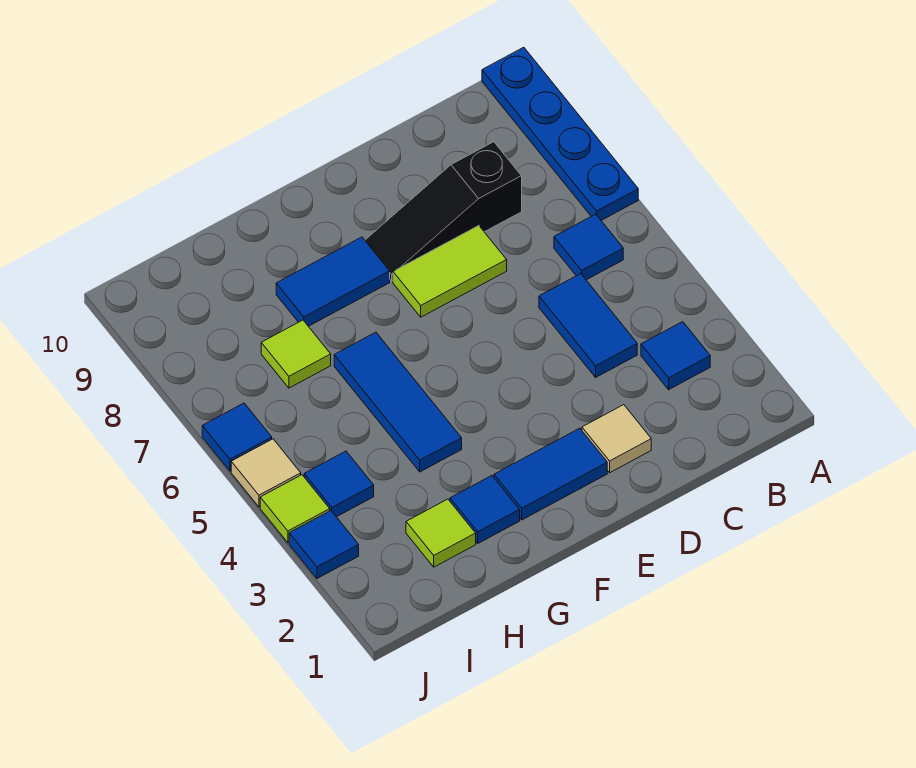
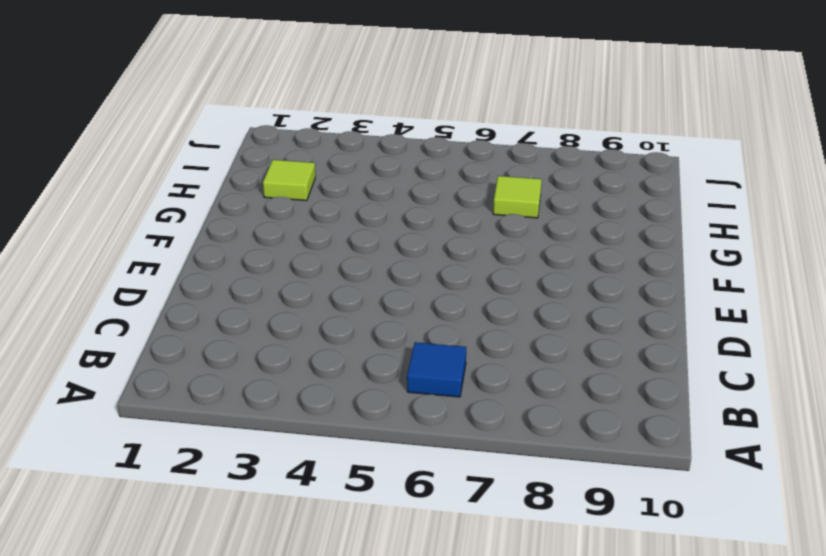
none -> blue plate A7:A10 level 1
none -> blue tile B3 level 1
none -> blue tile C4:C5 level 1

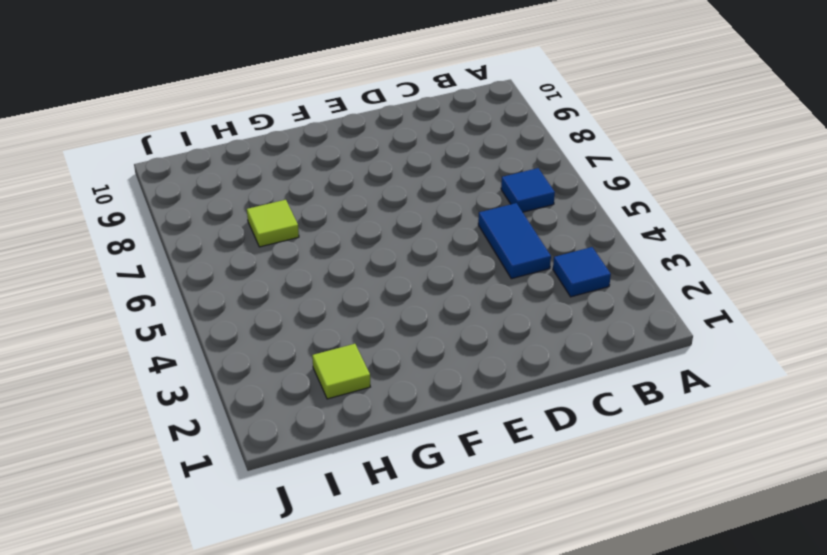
none -> blue plate A7:A10 level 1
none -> black slope C8:E8 level 1 top C
none -> tan tile D2 level 1

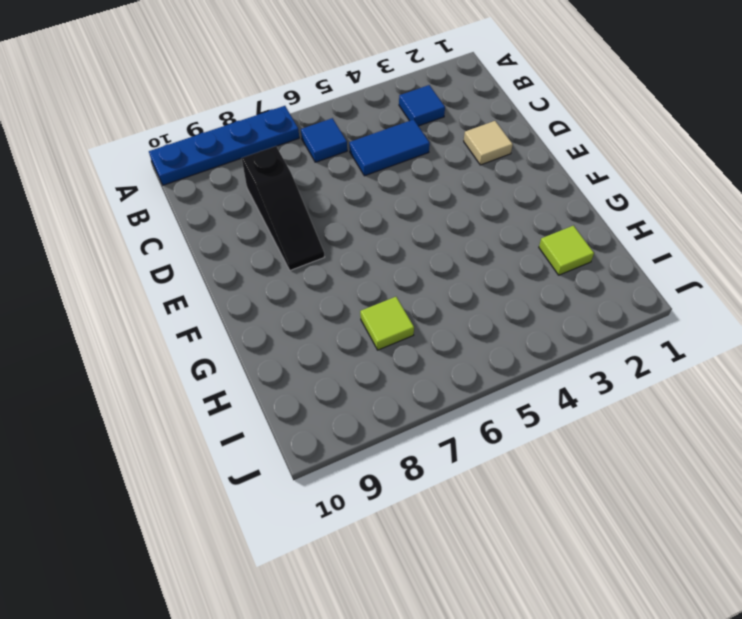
none -> lime tile D7:E7 level 1
none -> blue tile E2:F2 level 1
none -> blue tile F8:G8 level 1

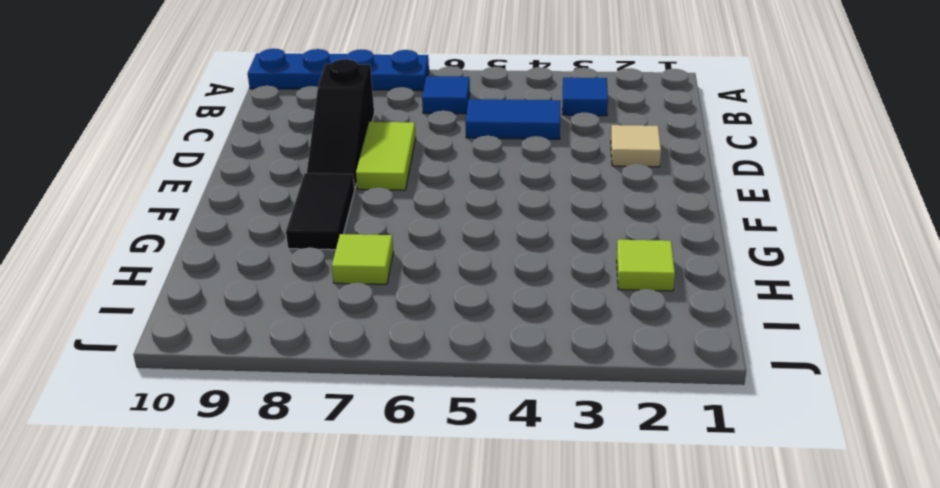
black tile F8:G8 level 1 -> blue tile F8:G8 level 1
none -> blue tile E2:F2 level 1
none -> blue tile G2 level 1
none -> blue tile G4:G6 level 1

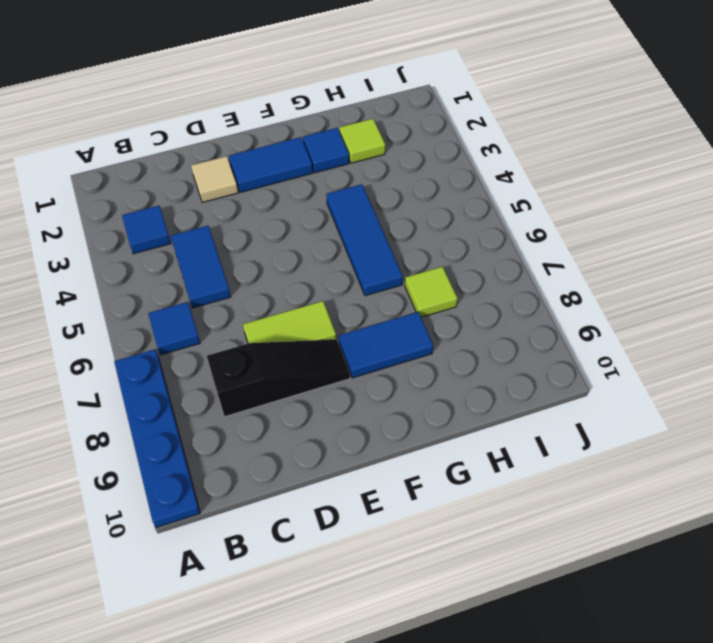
none -> blue tile I4 level 1
none -> blue tile J3 level 1
none -> lime tile J4 level 1

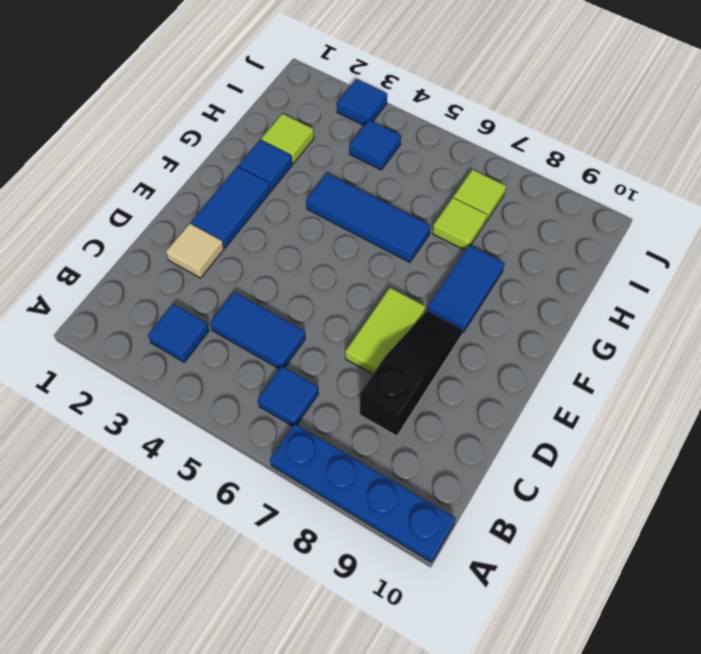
lime tile I7 level 1 -> lime tile J4 level 1
none -> tan tile J5 level 1
none -> blue tile J6 level 1

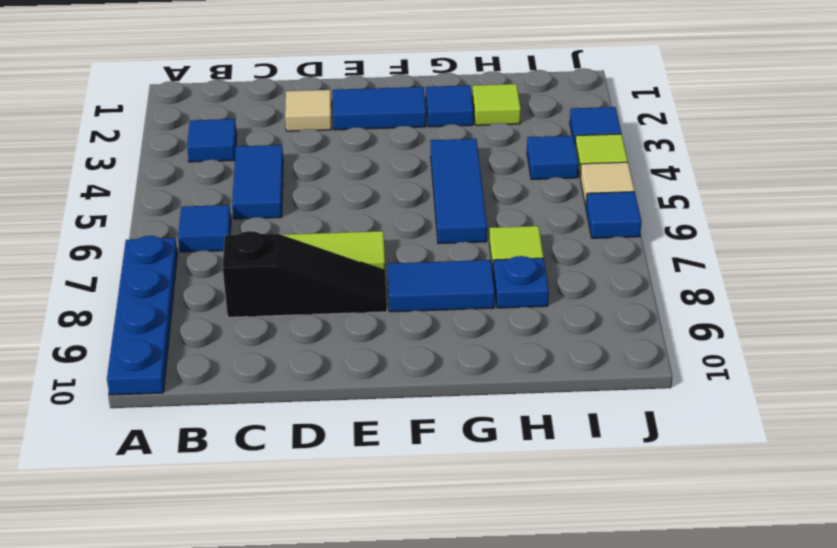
blue plate H8 level 1 -> none

